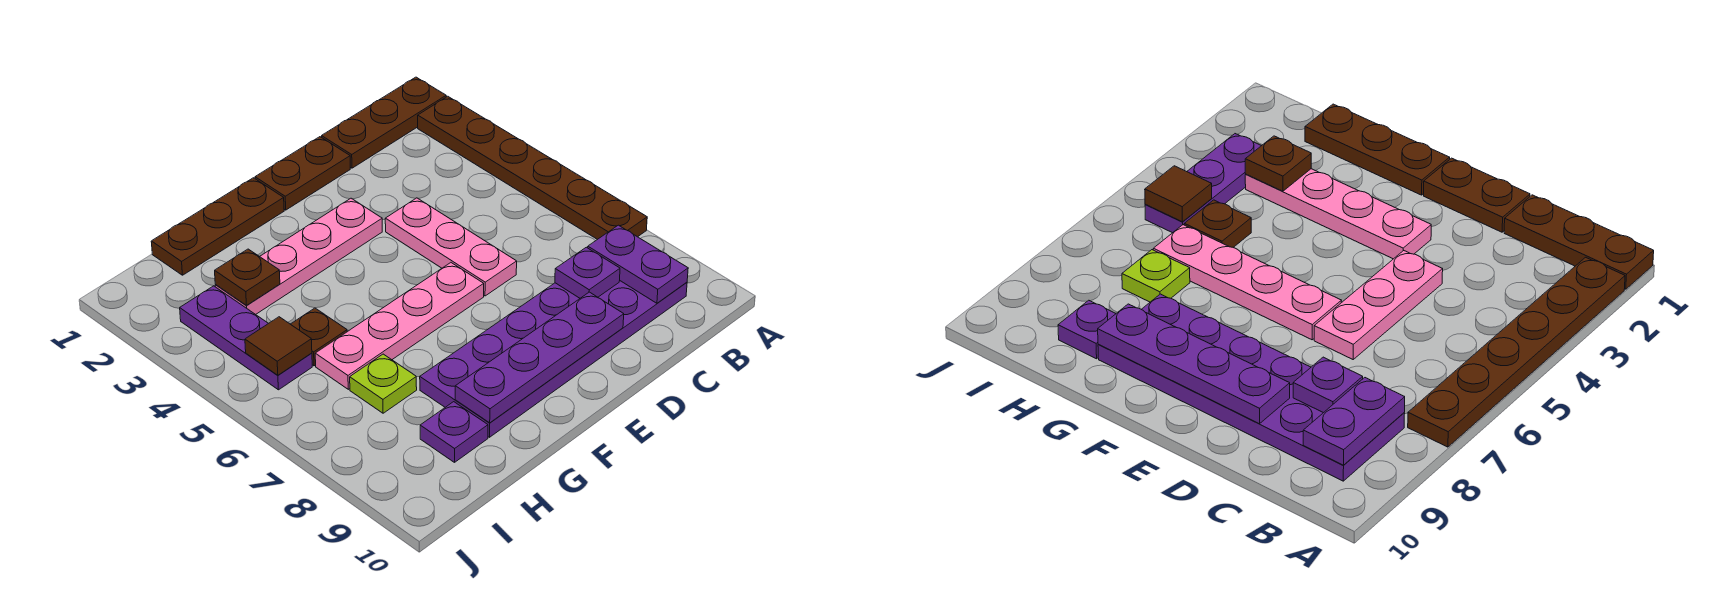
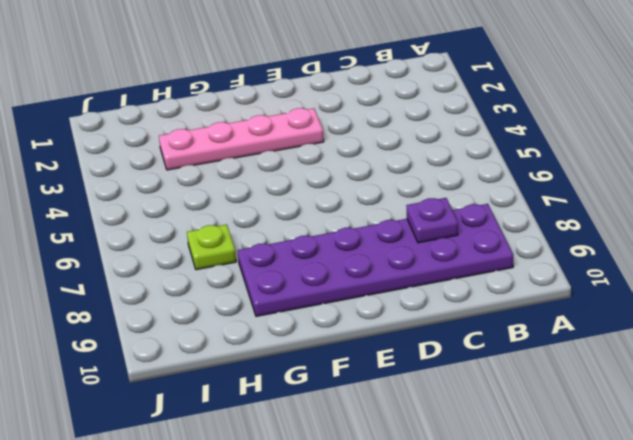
none -> brown plate A1:C1 level 1
none -> brown plate A2:A7 level 1
none -> brown plate D1:E1 level 1

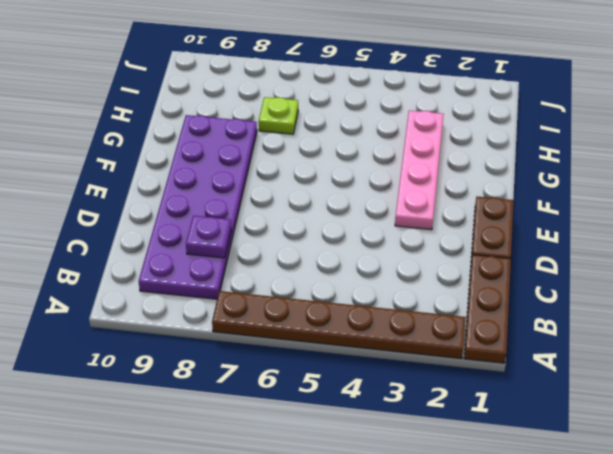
none -> pink plate D4:D6 level 1
none -> pink plate E6:H6 level 1
none -> brown plate F1:H1 level 1

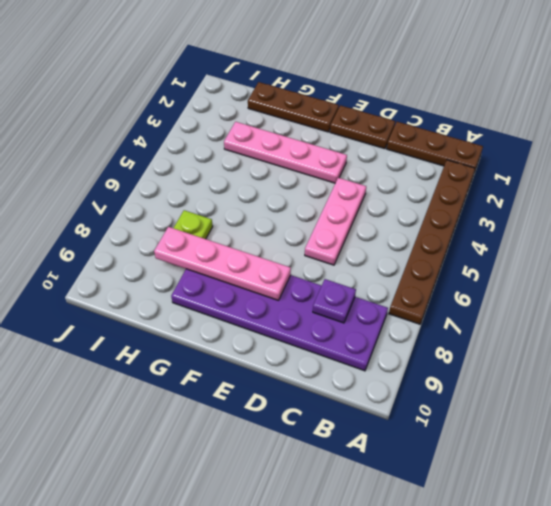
pink plate E8:H8 level 2 -> pink plate E6:H6 level 1
none -> brown plate H5 level 1
none -> purple plate H9 level 1
none -> purple plate I3:I5 level 1

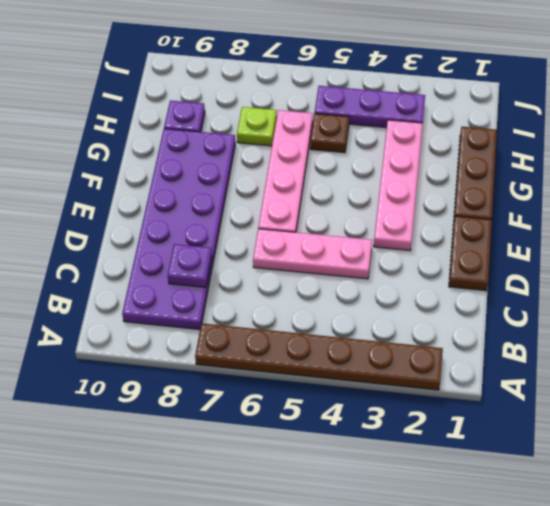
none -> brown plate A1:C1 level 1
none -> purple plate B8:B9 level 2
none -> purple plate D9:G9 level 2

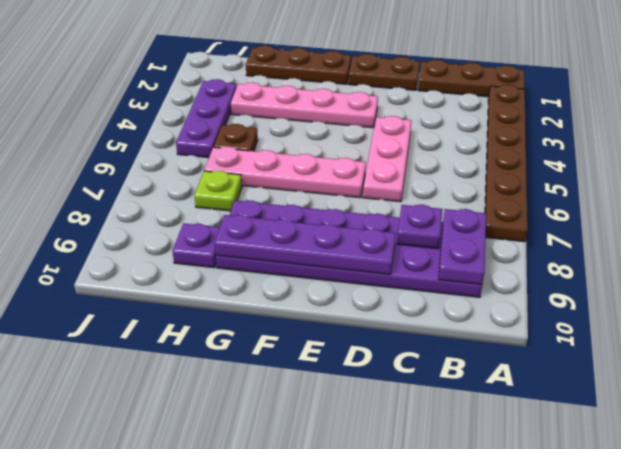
none -> brown plate H3 level 2
none -> brown tile I5 level 2

